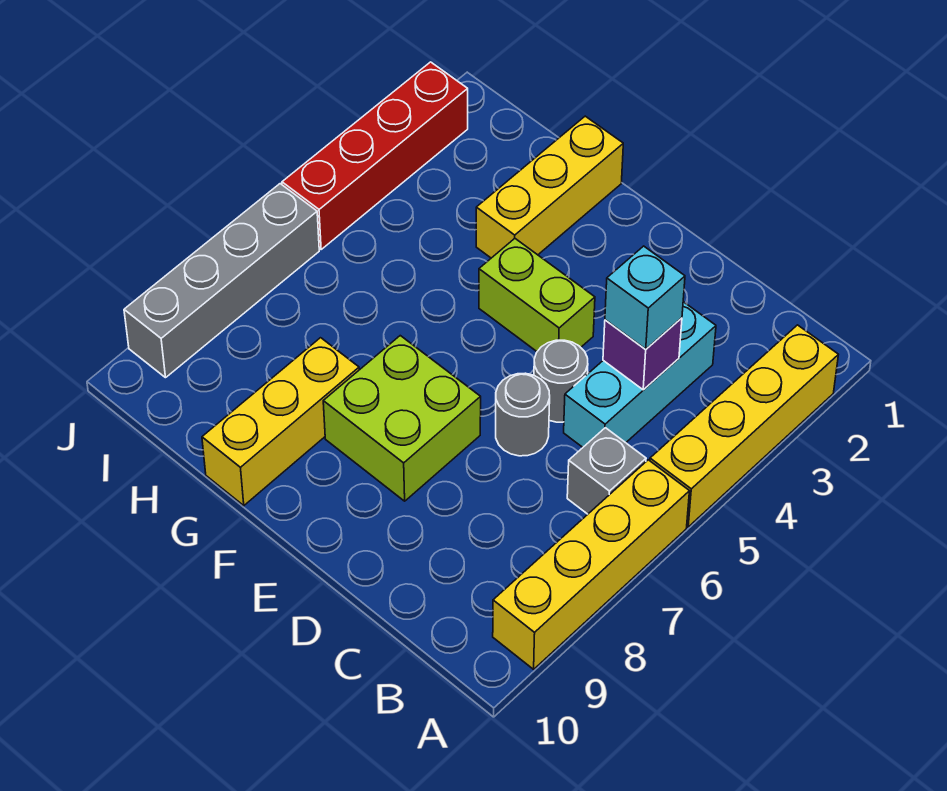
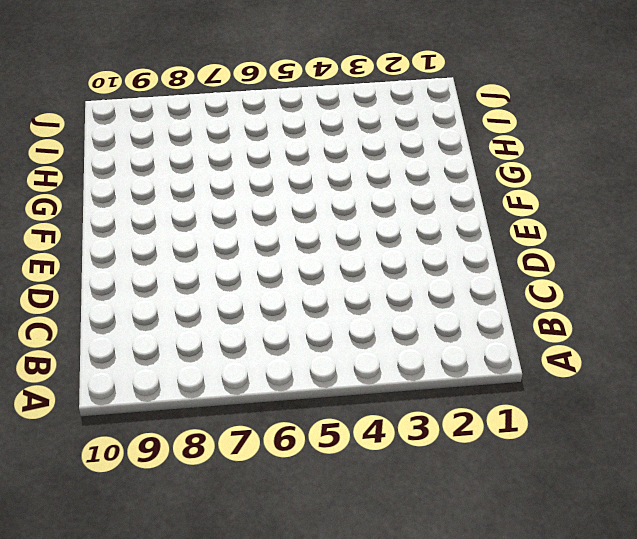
none -> yellow brick A2:A5 level 1
none -> yellow brick A6:A9 level 1
none -> grey brick B6 level 1

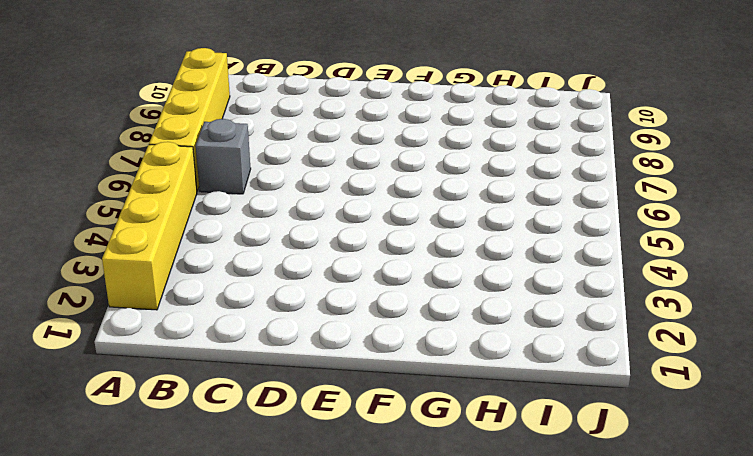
none -> cyan brick C3:C5 level 1
none -> grey round brick D5 level 1
none -> grey round brick D6 level 1

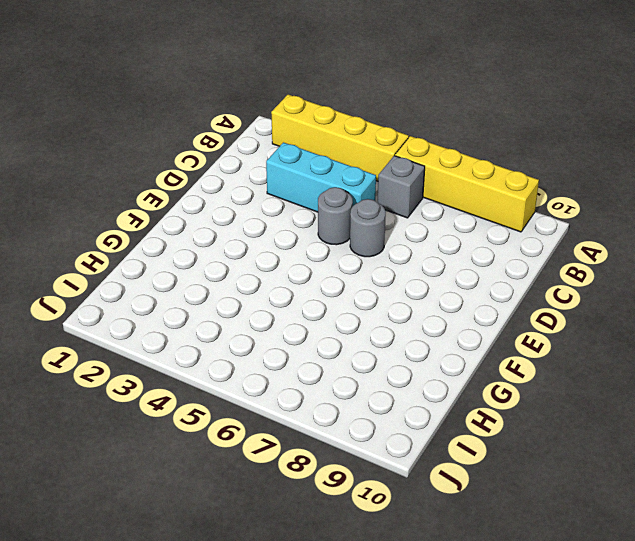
none -> lime brick E4:F4 level 1
none -> lime brick E7:F8 level 1
none -> yellow brick G1:G3 level 1

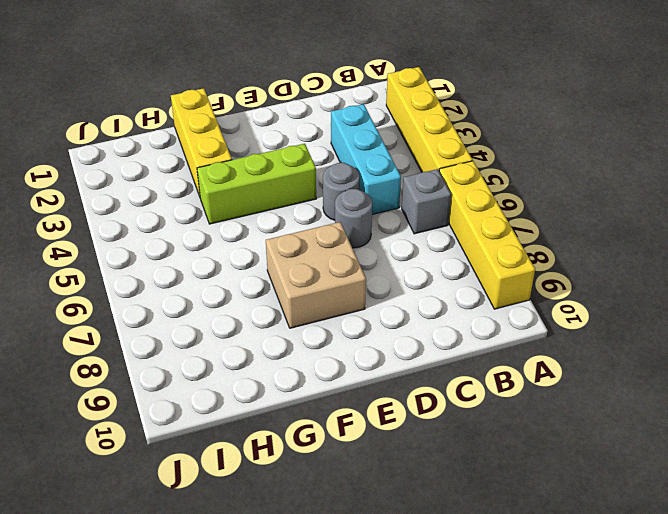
lime brick E4:G4 level 1 -> lime brick E4:F4 level 1
tan brick E7:F8 level 1 -> lime brick E7:F8 level 1
none -> yellow brick G8:G10 level 1
none -> red brick J2:J5 level 1
none -> grey brick J6:J9 level 1

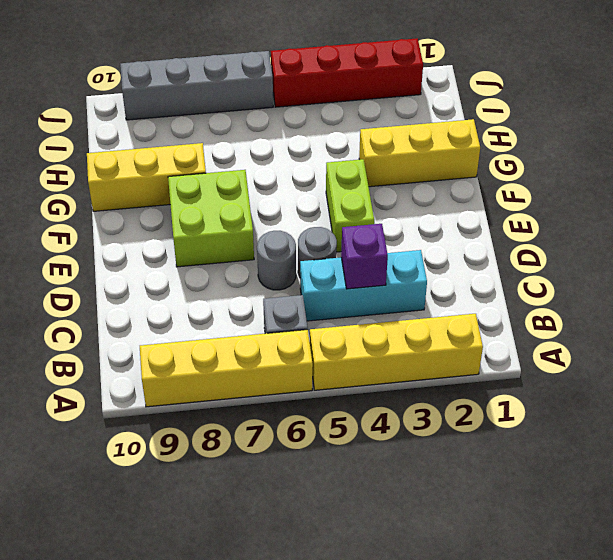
none -> cyan brick C4 level 3

